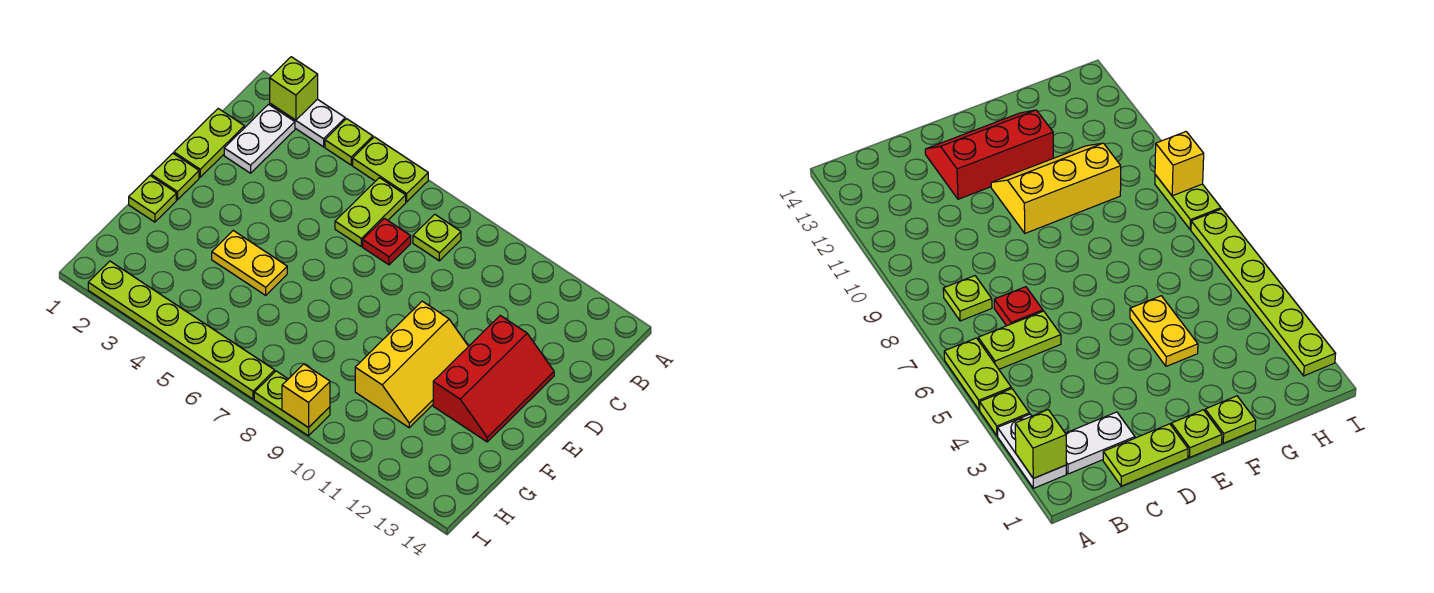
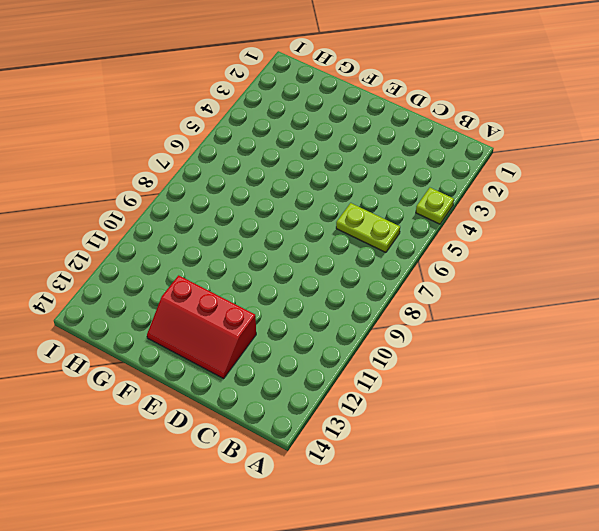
none -> white plate A2:A3 level 1
none -> lime plate A5:A6 level 1
none -> white plate B2:C2 level 1

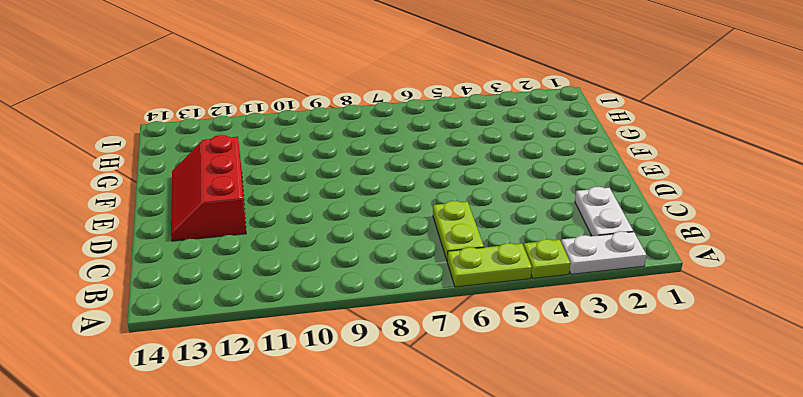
none -> lime plate B8 level 1
none -> lime plate C1:D1 level 1
none -> red plate C7 level 1

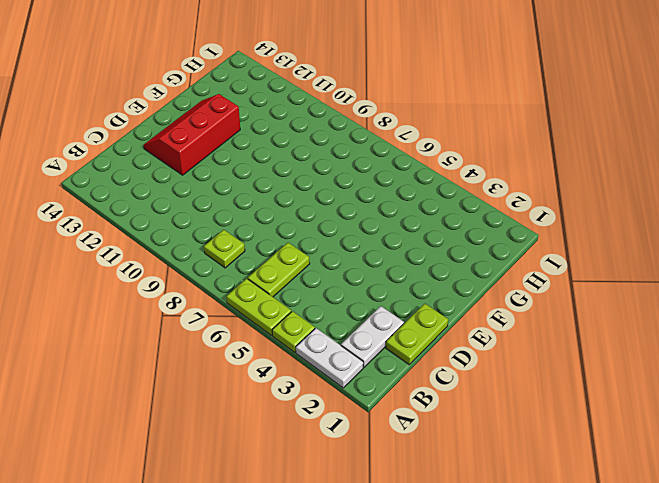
none -> red plate C7 level 1
none -> lime plate E1 level 1
none -> yellow slope E10:G11 level 1 top 10

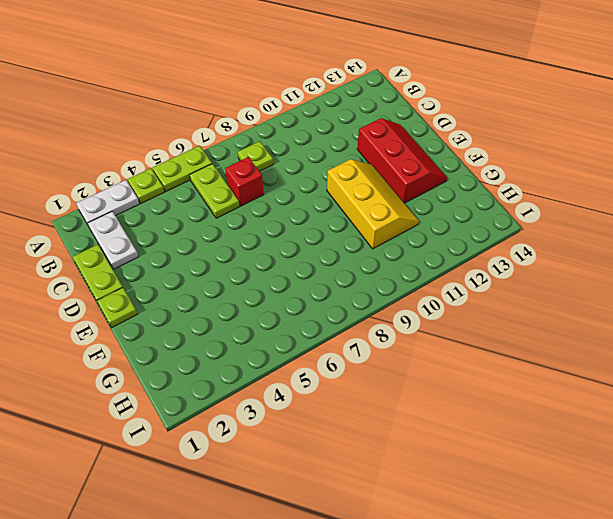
red brick C7 level 1 -> red plate C7 level 1
none -> lime plate F1 level 1
none -> yellow plate F4:F5 level 1
none -> lime plate I2:I7 level 1

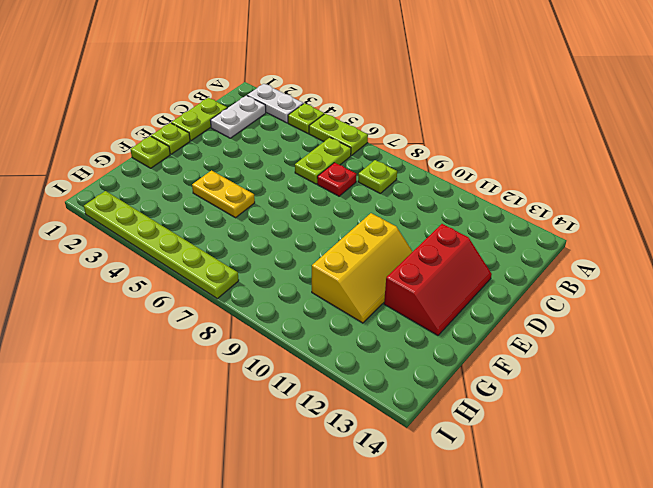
none -> lime plate I8:I9 level 1
none -> lime brick A2 level 2
none -> yellow brick I9 level 2

